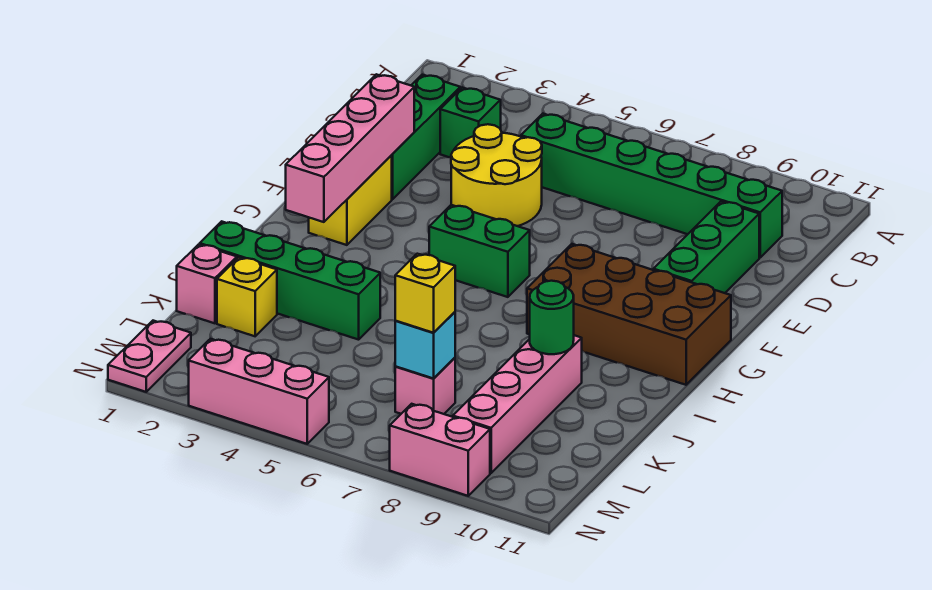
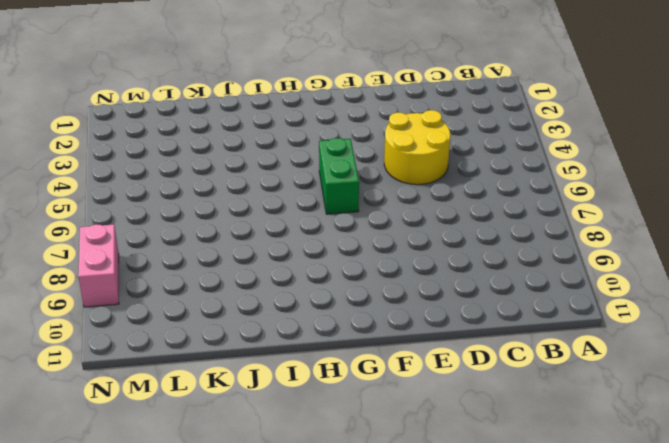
none -> green brick C2:E2 level 1
none -> green brick C3 level 1
none -> green brick C5:C10 level 1

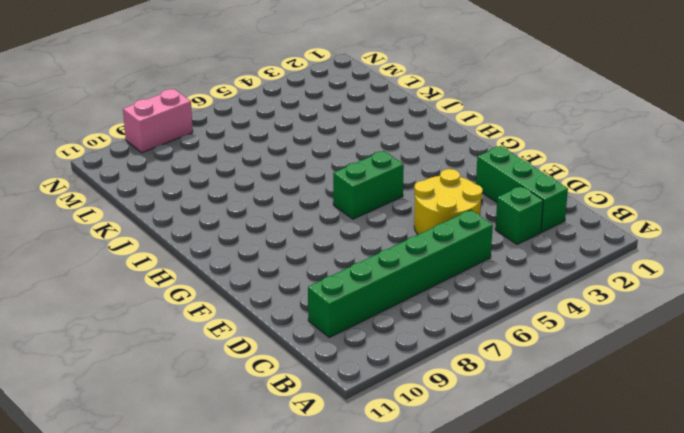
none -> green brick D10:F10 level 1
none -> yellow brick F2:G2 level 1
none -> brown brick G8:H11 level 1

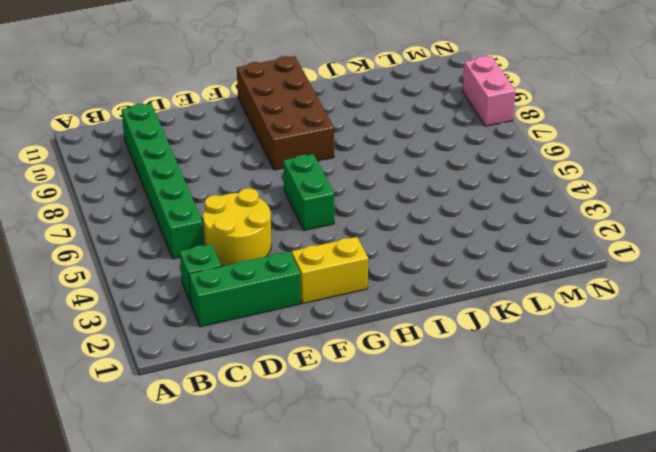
none -> green brick D10:F10 level 1
none -> green brick J1:J4 level 1
none -> pink brick J9:M9 level 1

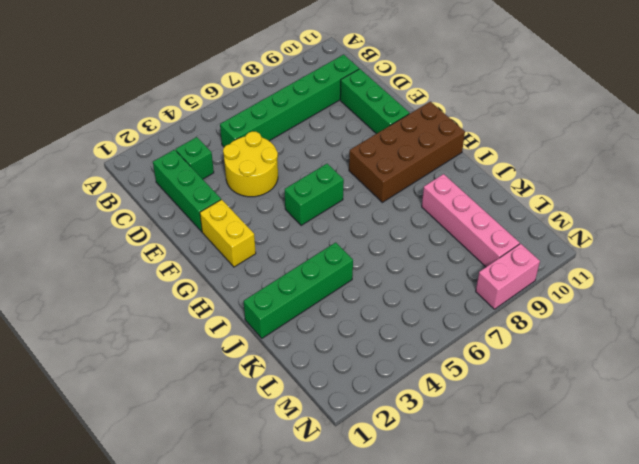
none -> pink brick K1 level 1
none -> yellow brick K2 level 1
none -> pink brick L7 level 1

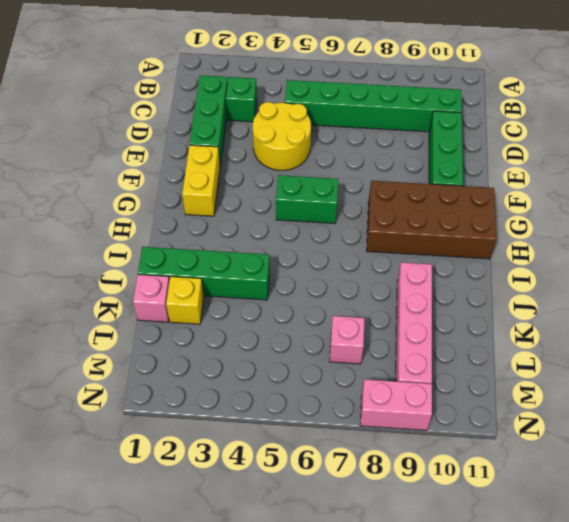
none -> pink plate M1:N1 level 1
none -> pink brick N3:N5 level 1
none -> pink brick E2:H2 level 2

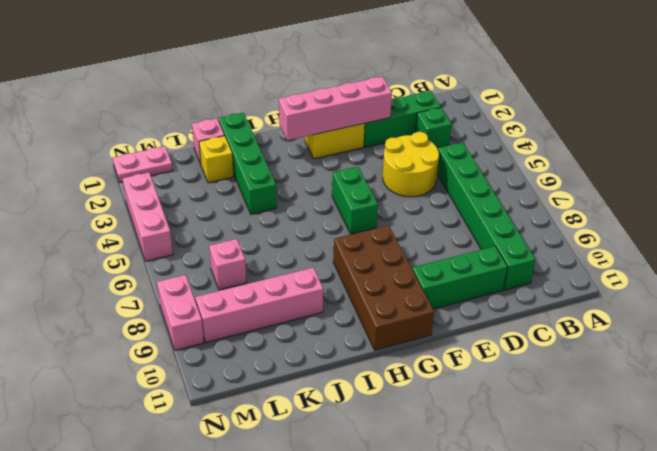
none -> green round brick J9 level 2
none -> cyan brick L7 level 2
none -> yellow brick L7 level 3

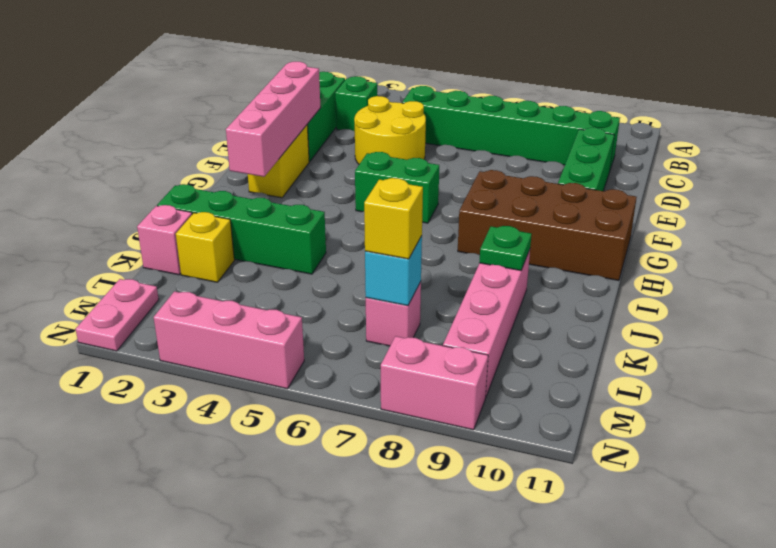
green plate J9 level 2 -> green round brick J9 level 2

